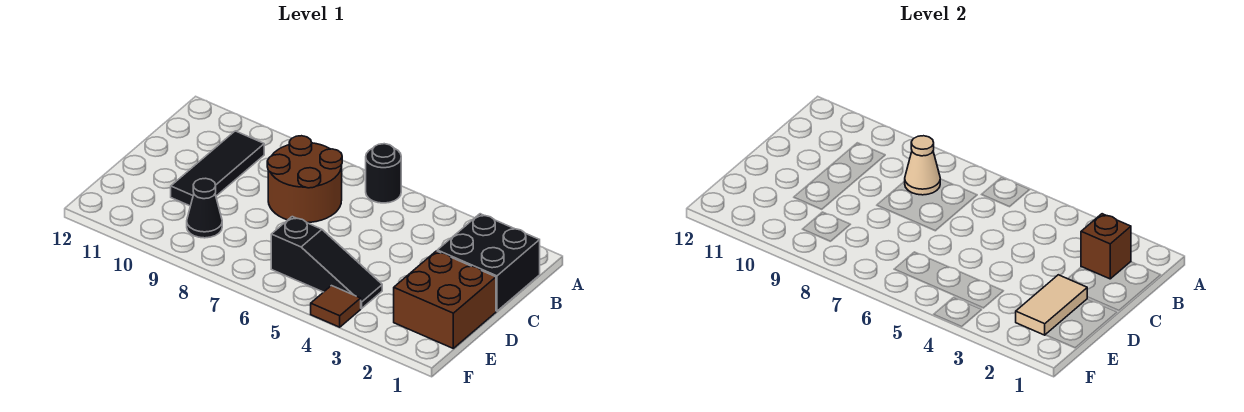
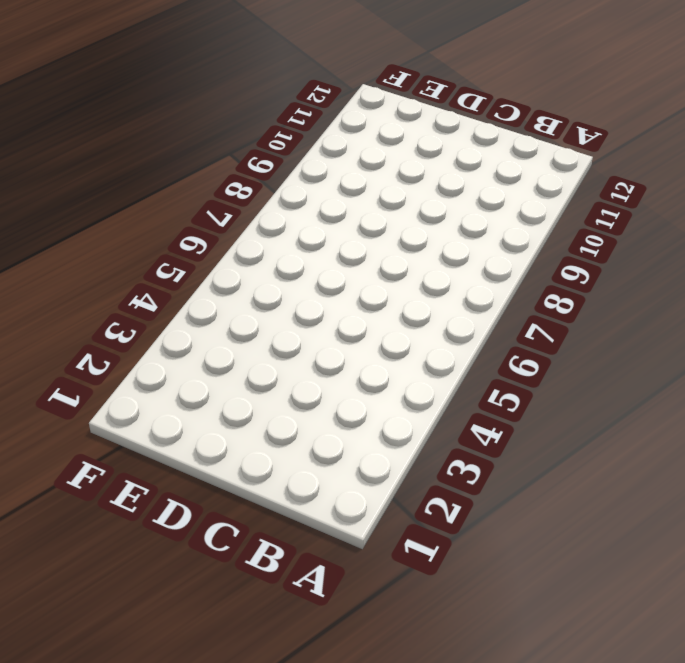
none -> black round brick A6 level 1
none -> black brick B1:C2 level 1

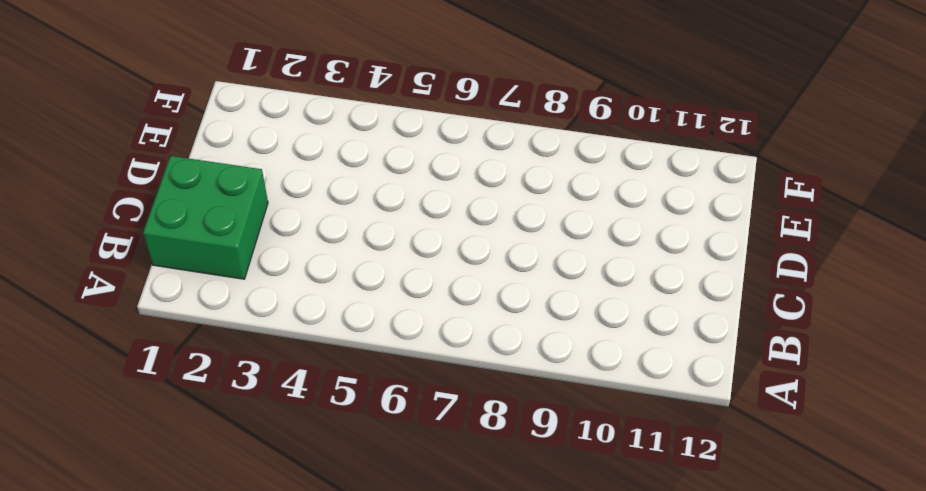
green brick B1:C2 level 1 -> black brick B1:C2 level 1
none -> black round brick A6 level 1
none -> brown round brick B7:C8 level 1

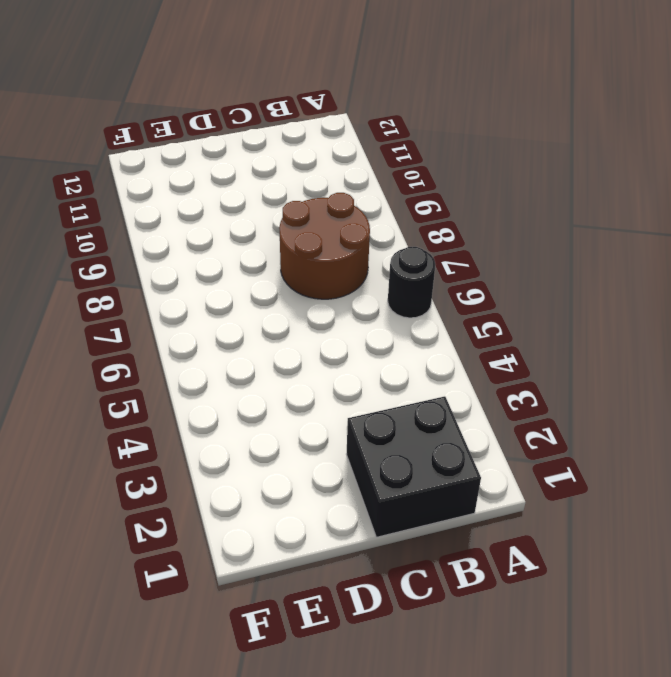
none -> black tile B10:D10 level 1
none -> brown brick D1:E2 level 1

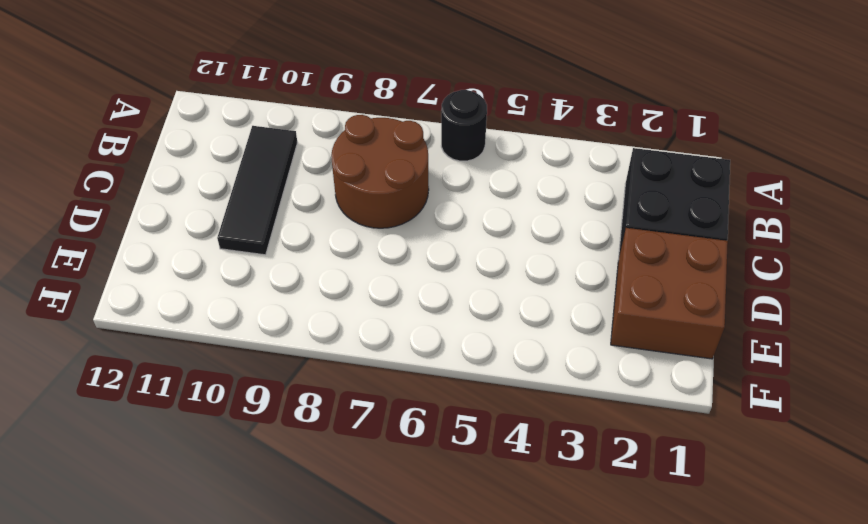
none -> black slope E4:E6 level 1 top 6
none -> black cone E9 level 1

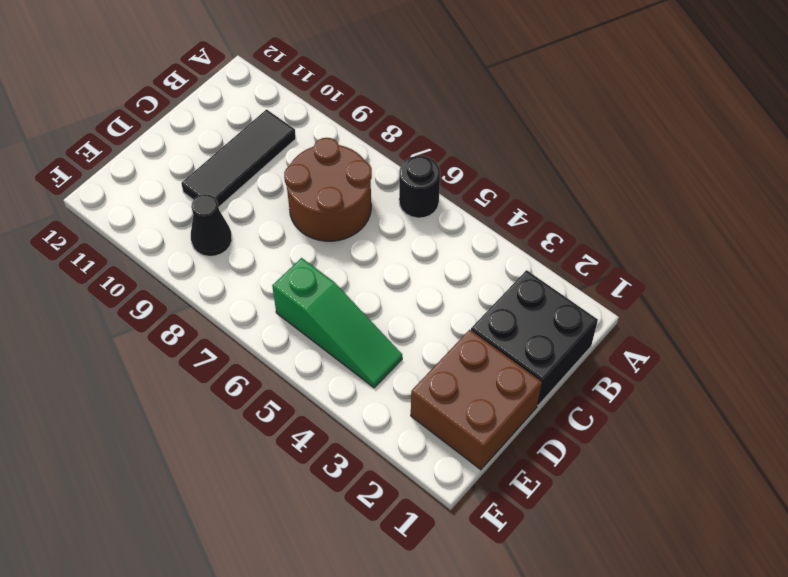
green slope E4:E6 level 1 top 6 -> black slope E4:E6 level 1 top 6
none -> brown tile F4 level 1
none -> brown brick B2 level 2

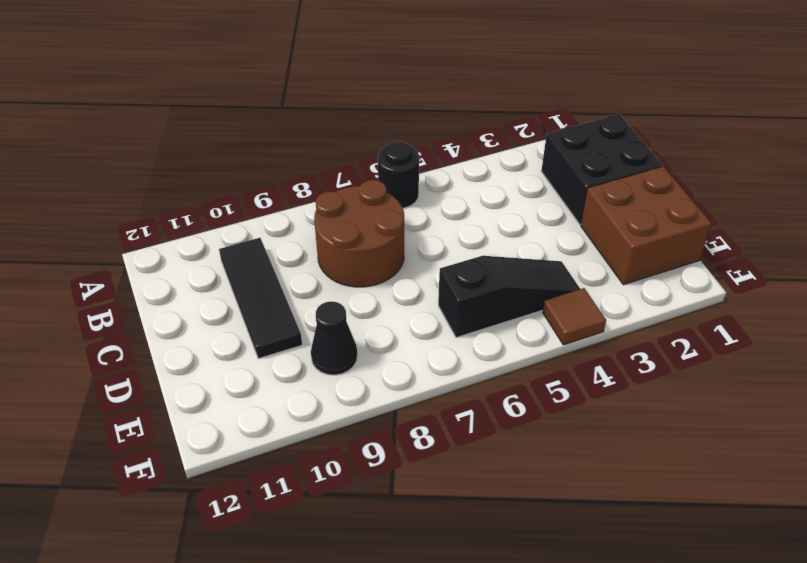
none -> brown brick B2 level 2
none -> tan cone B8 level 2

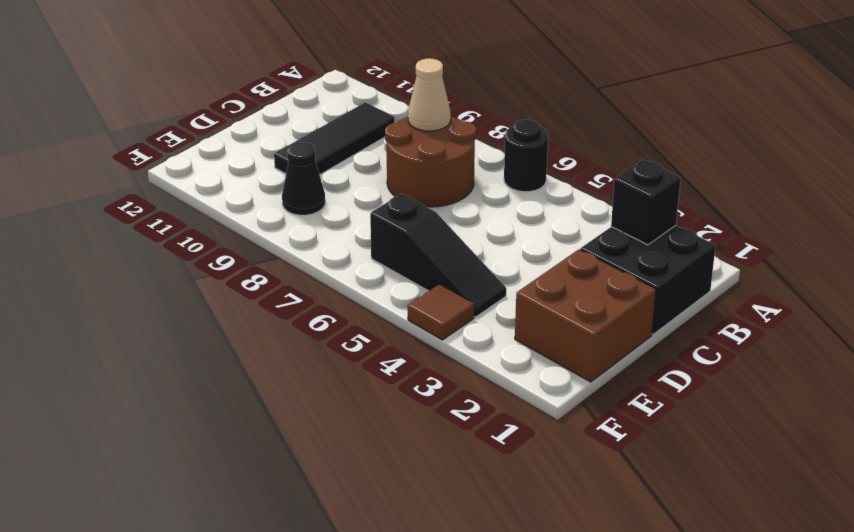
black brick B2 level 2 -> brown brick B2 level 2
none -> tan tile D2:E2 level 2

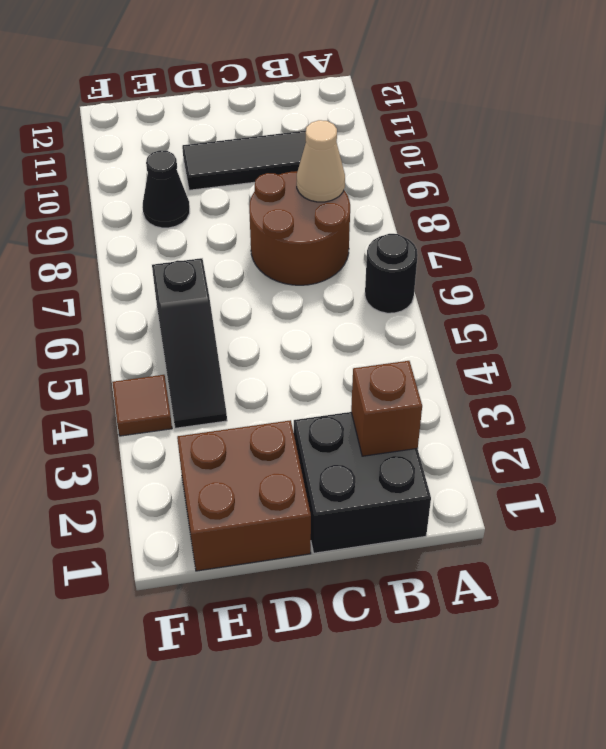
none -> tan tile D2:E2 level 2

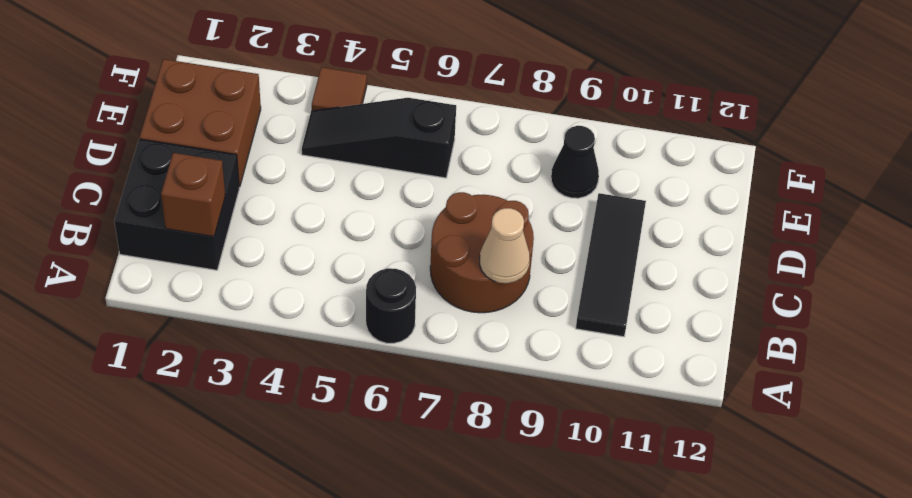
none -> tan tile D2:E2 level 2

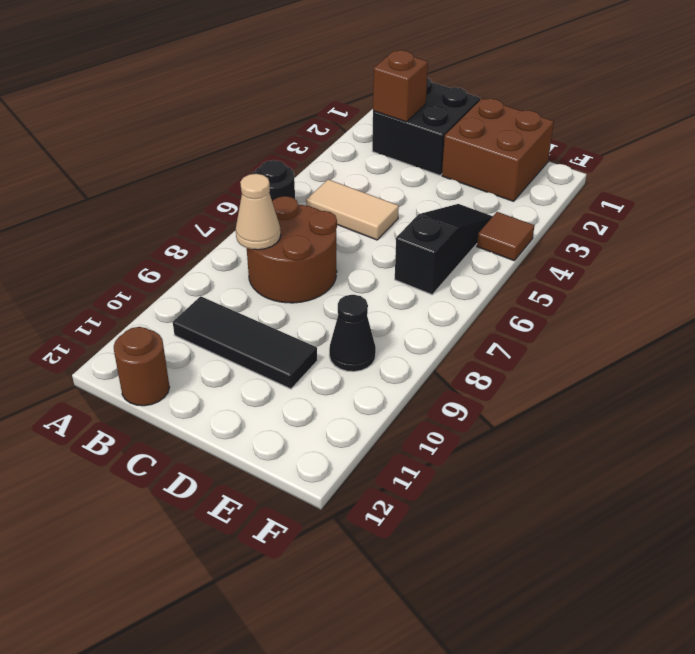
tan tile B5:C5 level 1 -> tan tile D2:E2 level 2
brown round brick B12 level 1 -> none

